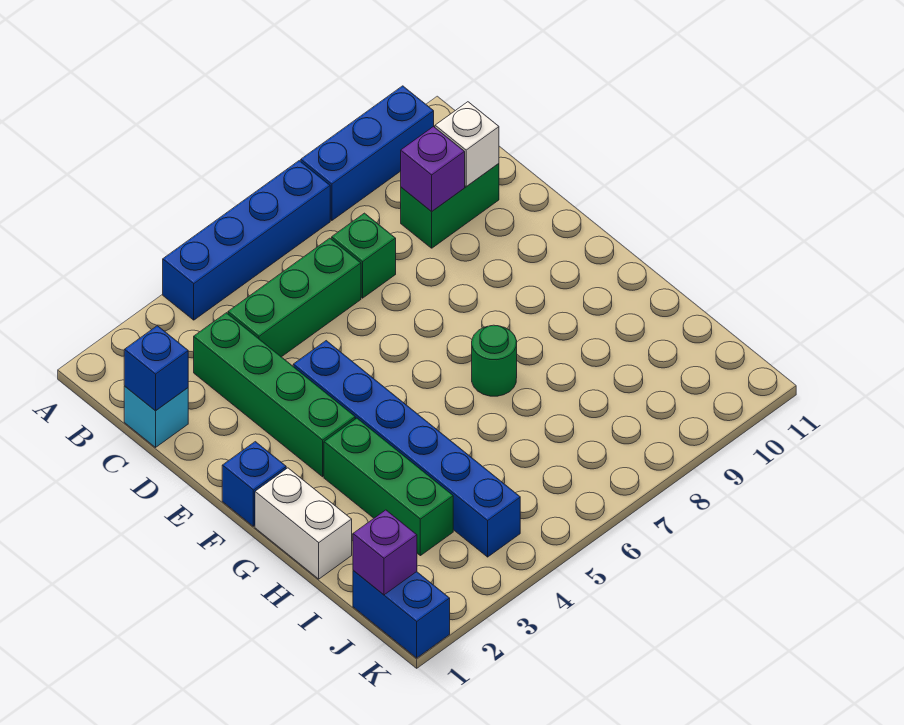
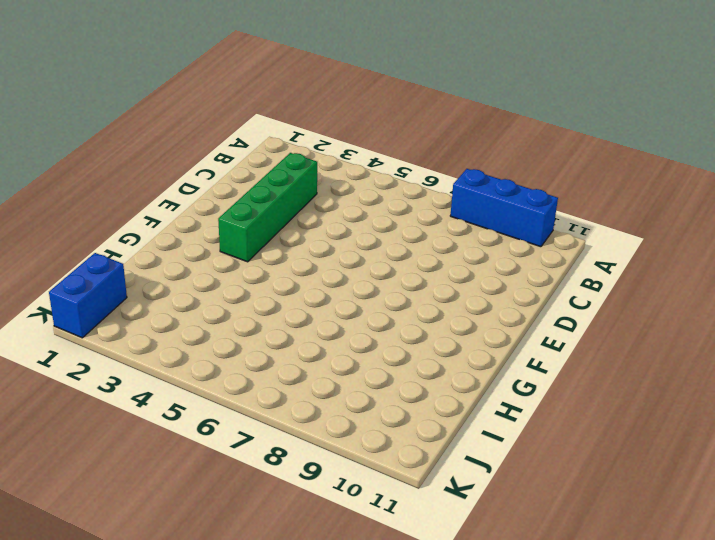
none -> blue brick A4:A7 level 1
none -> cyan brick C1 level 1
none -> green brick C4:C6 level 1

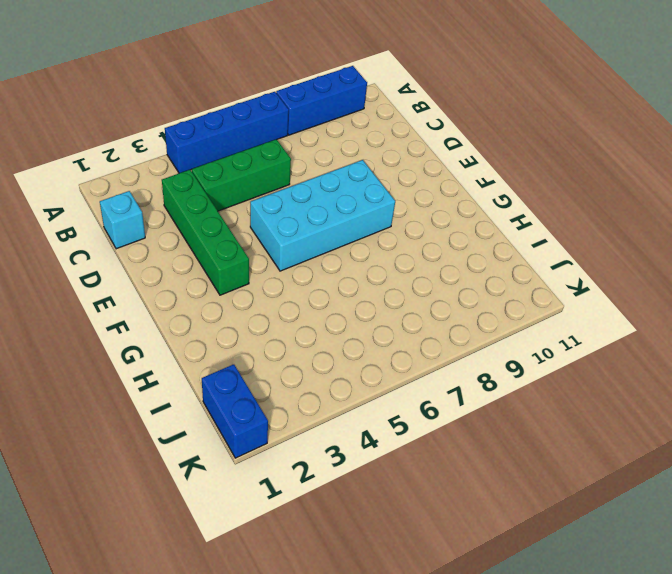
cyan brick E5:F8 level 1 -> none
none -> green brick C7 level 1
none -> green brick C9:C10 level 1
none -> blue brick E4:J4 level 1

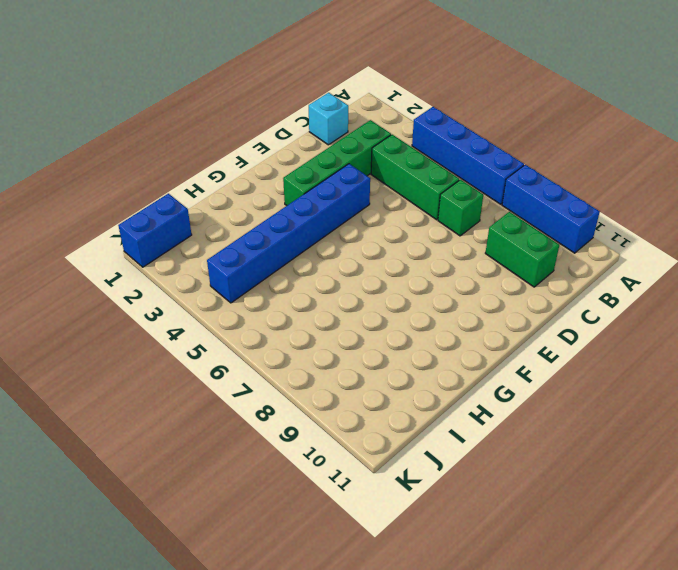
none -> blue brick F1 level 1
none -> white brick G1:H1 level 1
none -> green brick G3:I3 level 1

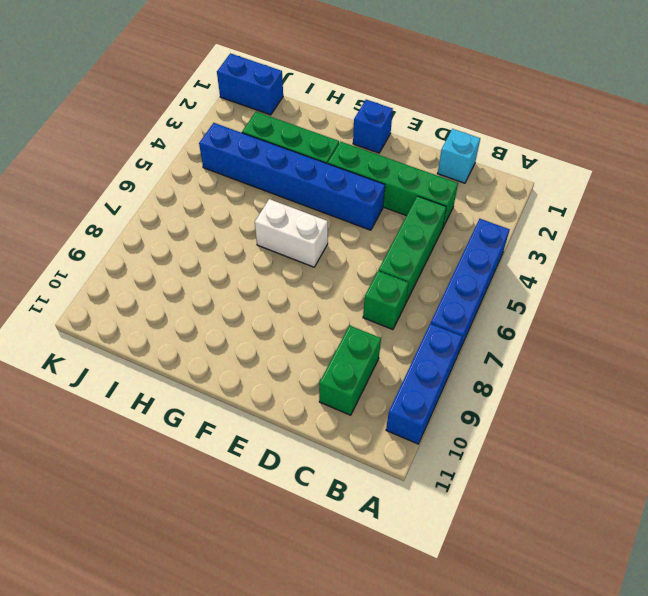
white brick F6:G6 level 1 -> white brick G1:H1 level 1
none -> green round brick G7 level 1
none -> blue brick C1 level 2
none -> purple brick C9 level 2

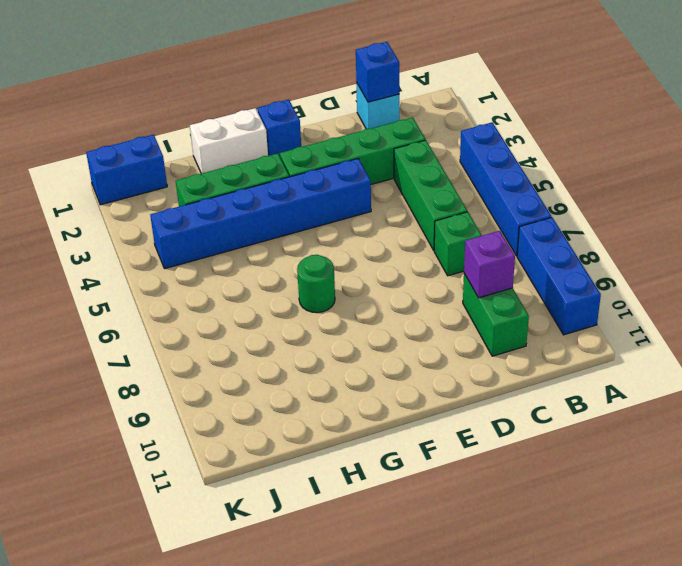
none -> white brick C10 level 2
none -> purple brick J1 level 2

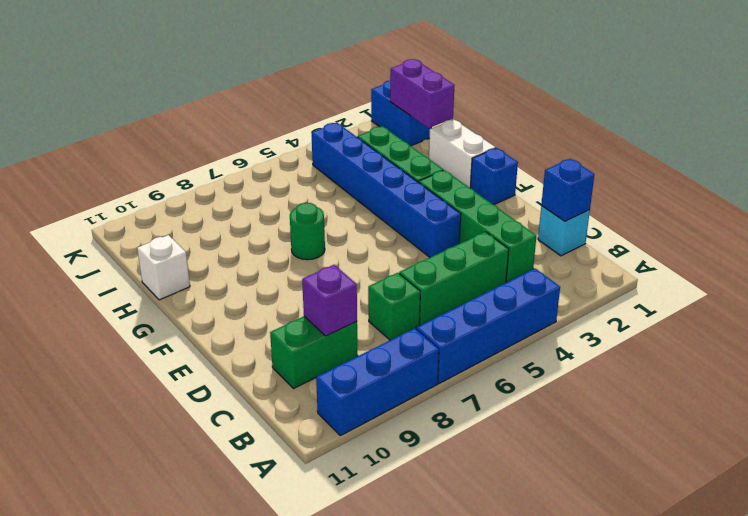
white brick H11 level 1 -> white brick C10 level 2
purple brick I1:J1 level 2 -> purple brick J1 level 2

